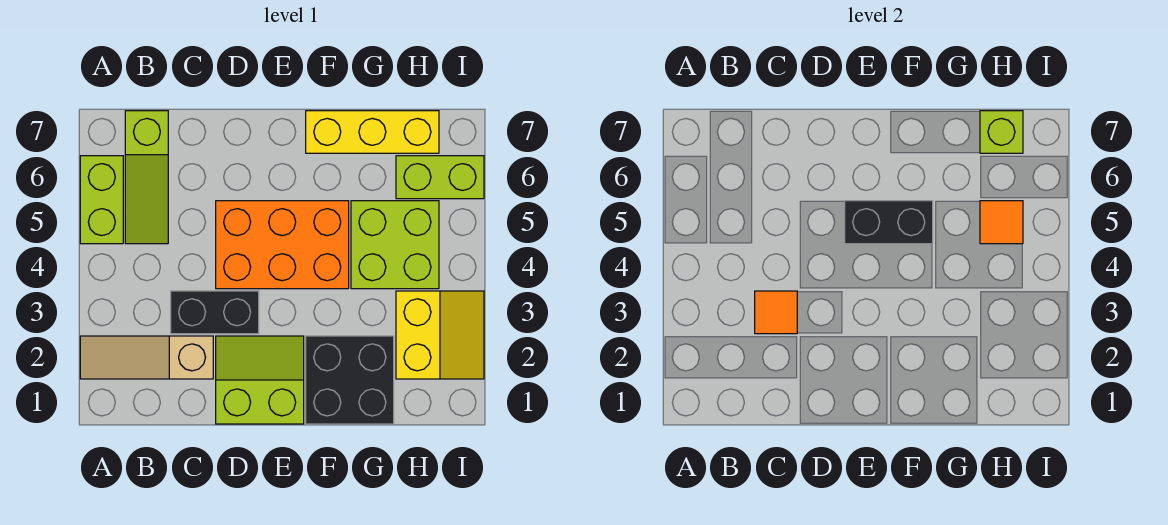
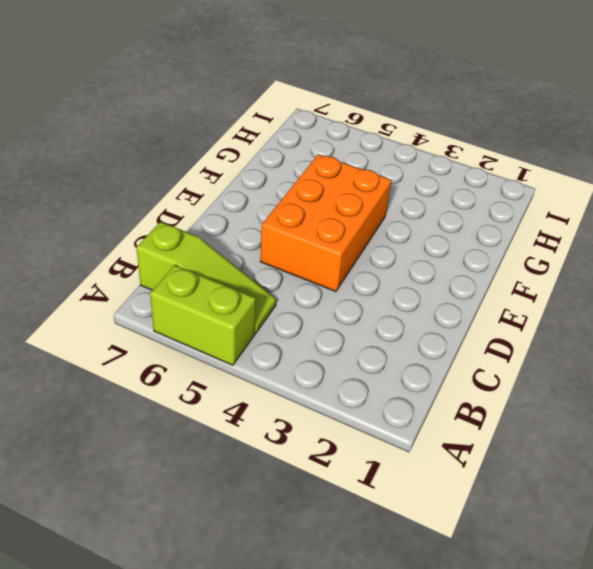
none -> tan slope A2:C2 level 1 top C
none -> black brick C3:D3 level 1
none -> lime slope D1:E2 level 1 top 1

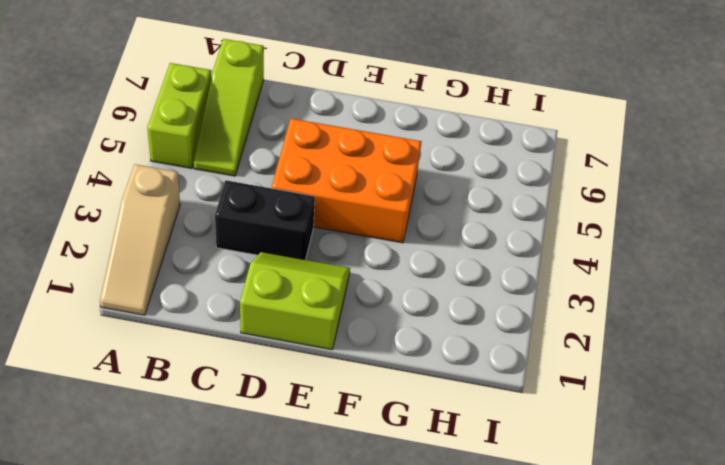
tan slope A1:A3 level 1 top 3 -> tan slope A2:C2 level 1 top C
none -> black brick F1:G2 level 1
none -> yellow brick F7:H7 level 1
none -> lime brick G4:H5 level 1

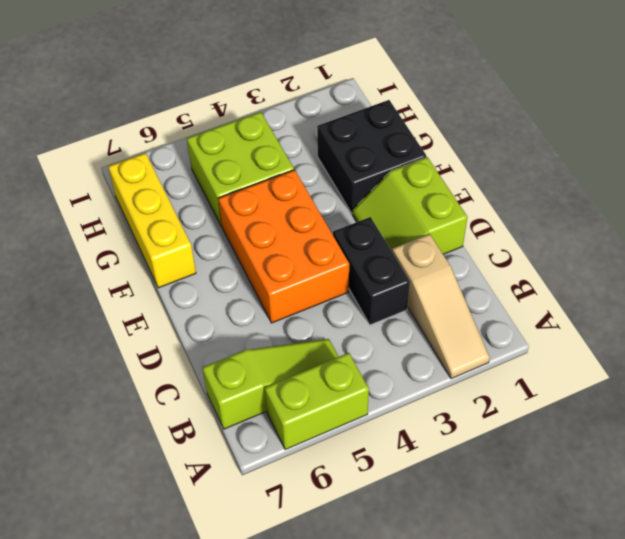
none -> yellow slope H2:I3 level 1 top H
none -> lime brick H6:I6 level 1
none -> orange tile C3 level 2

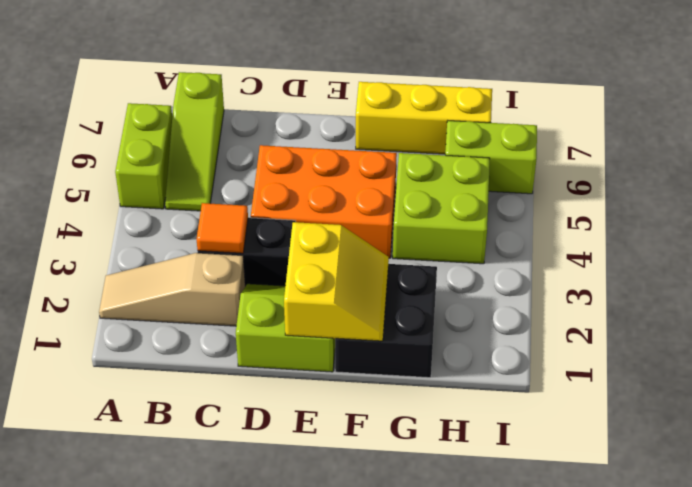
yellow slope E1:F2 level 2 top E -> yellow slope H2:I3 level 1 top H
none -> black brick E5:F5 level 2
none -> orange tile H5 level 2
none -> lime brick H7 level 2

